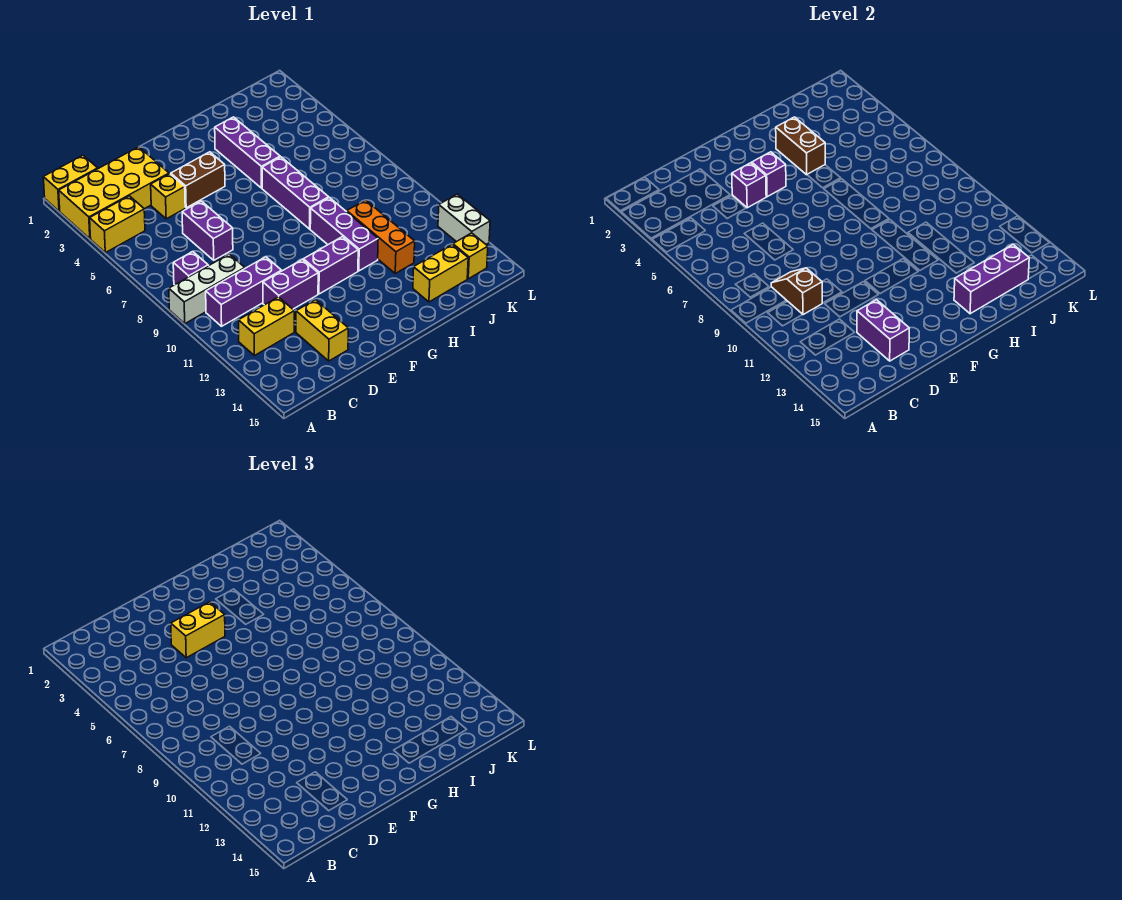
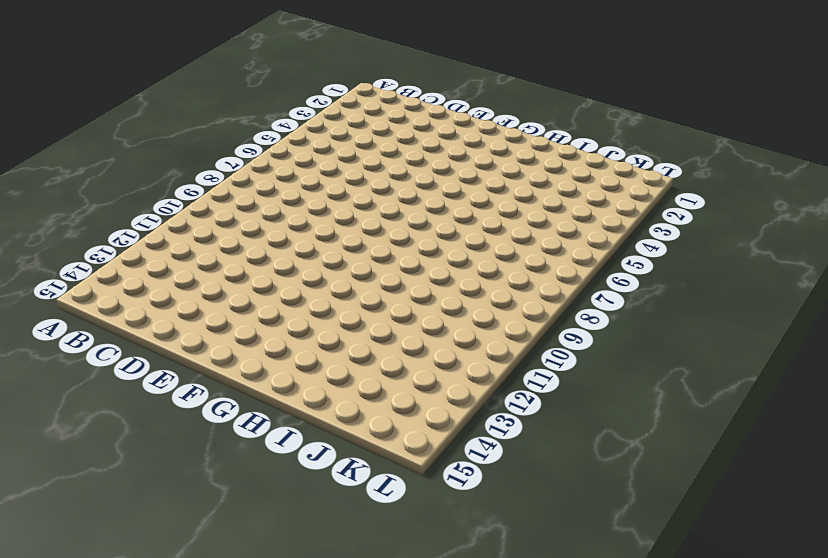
none -> yellow brick A1:B1 level 1
none -> yellow brick A2:D3 level 1
none -> yellow brick A4:B4 level 1

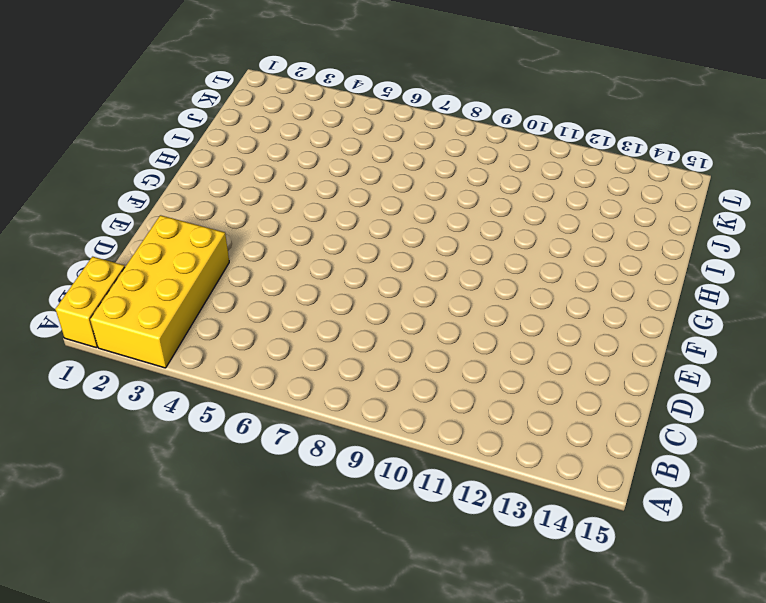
none -> yellow brick A4:B4 level 1
none -> white brick A9:C9 level 1
none -> purple brick B8 level 1

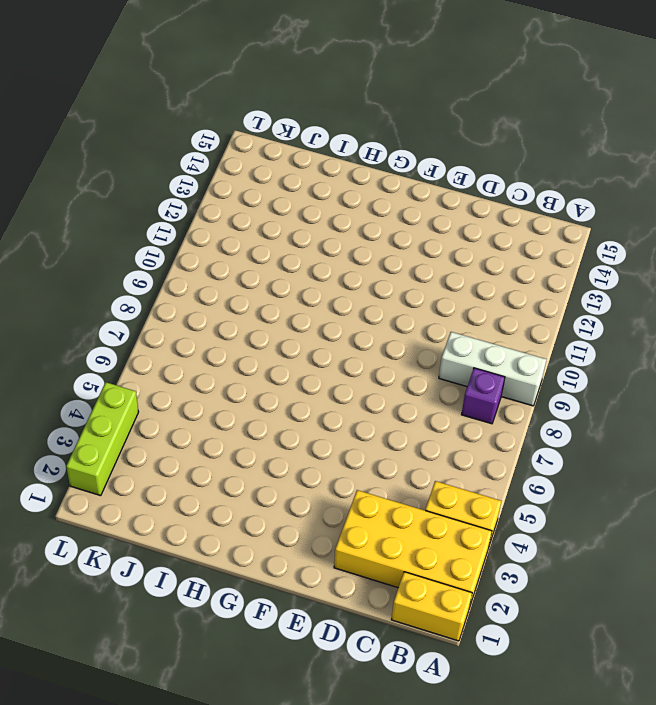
lime brick L2:L4 level 1 -> none
none -> purple brick B10:D10 level 1
none -> yellow brick B12:C12 level 1
none -> yellow brick D4 level 1

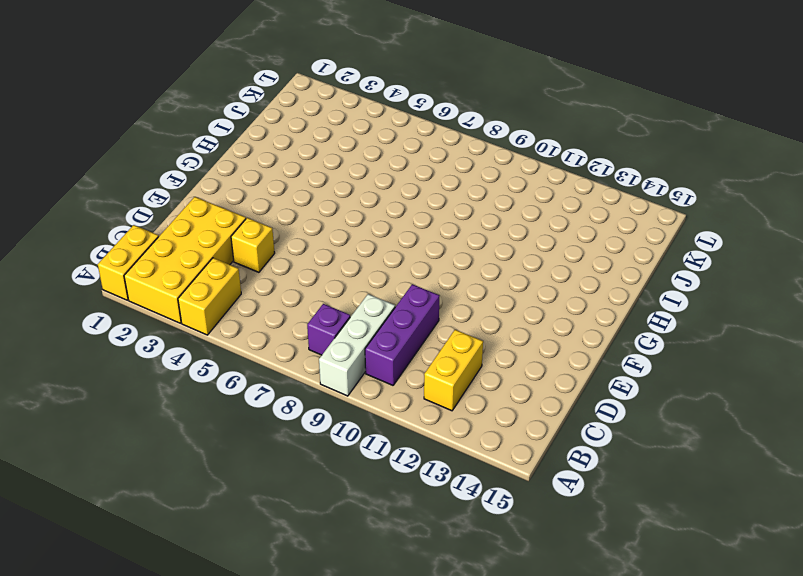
none -> purple brick D6:D7 level 1
none -> purple brick D11:E11 level 1
none -> yellow brick D13:D14 level 1

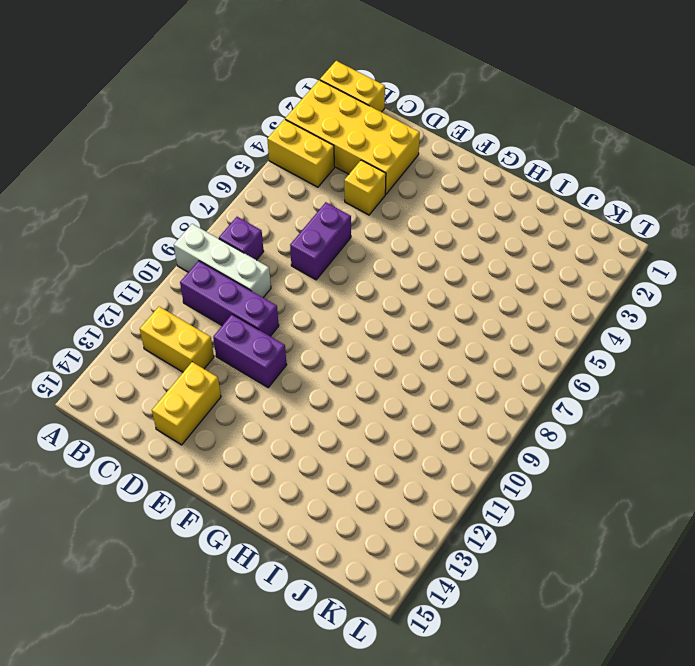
none -> brown brick E4:F4 level 1
none -> purple brick F11:G11 level 1
none -> purple brick H3:H5 level 1

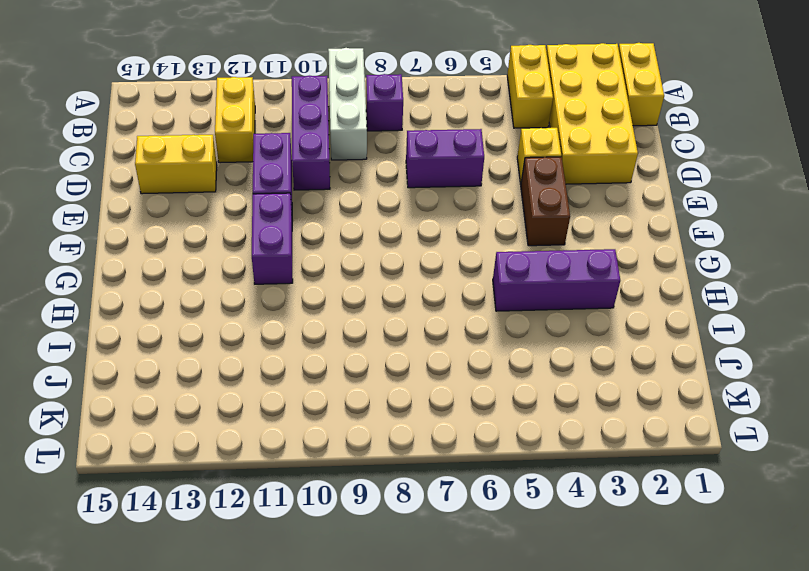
none -> purple brick H6:H8 level 1
none -> purple brick H9:H11 level 1
none -> orange brick I10:I12 level 1

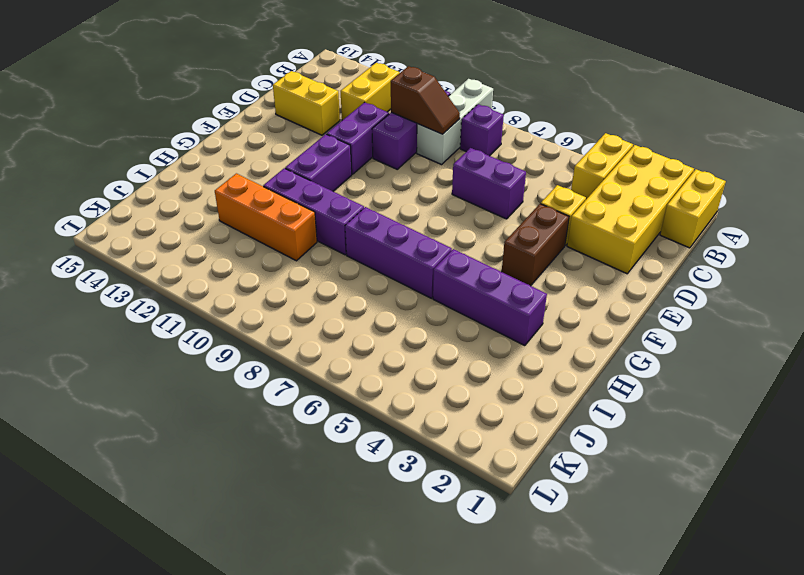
none -> yellow brick I14:J14 level 1
none -> yellow brick K14 level 1
none -> white brick L12:L13 level 1

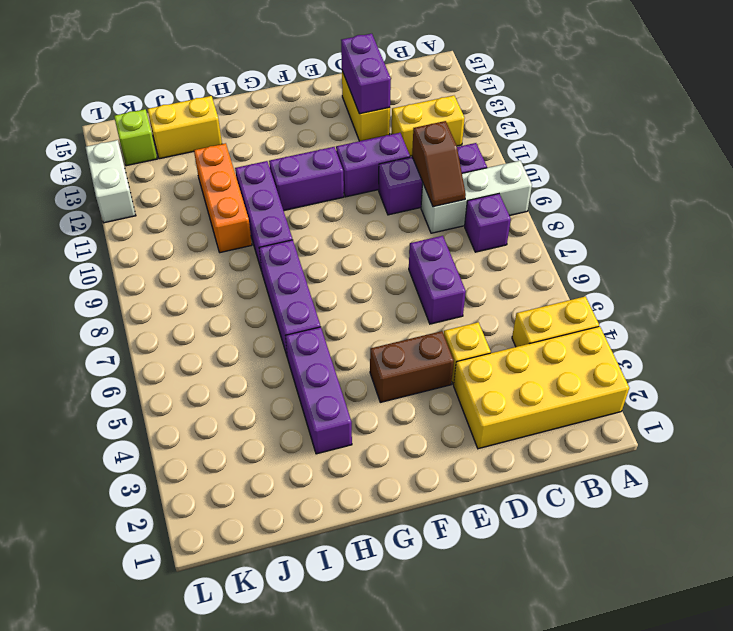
lime brick K14 level 1 -> yellow brick K14 level 1
none -> yellow brick A1:B1 level 1
none -> purple brick E4 level 2
none -> purple brick F4 level 2

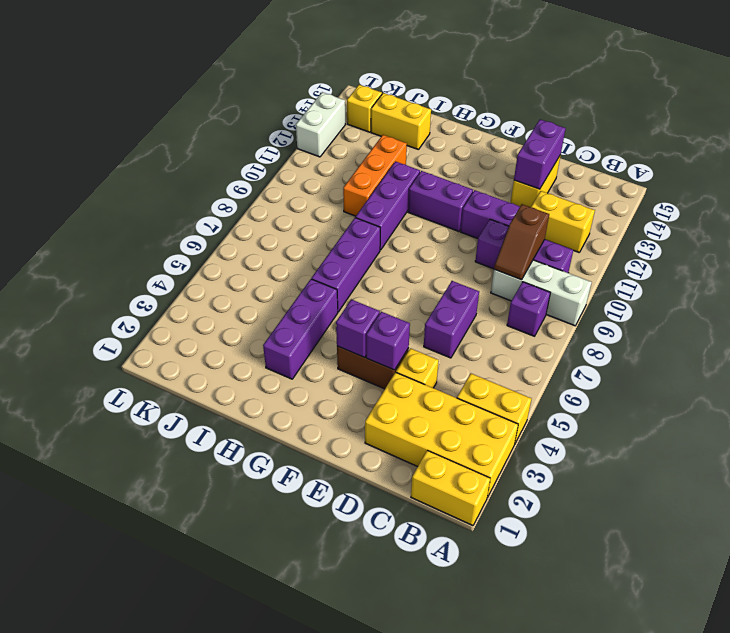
none -> brown brick H3:H4 level 2
none -> purple brick H14:J14 level 2
none -> yellow brick E4:F4 level 3

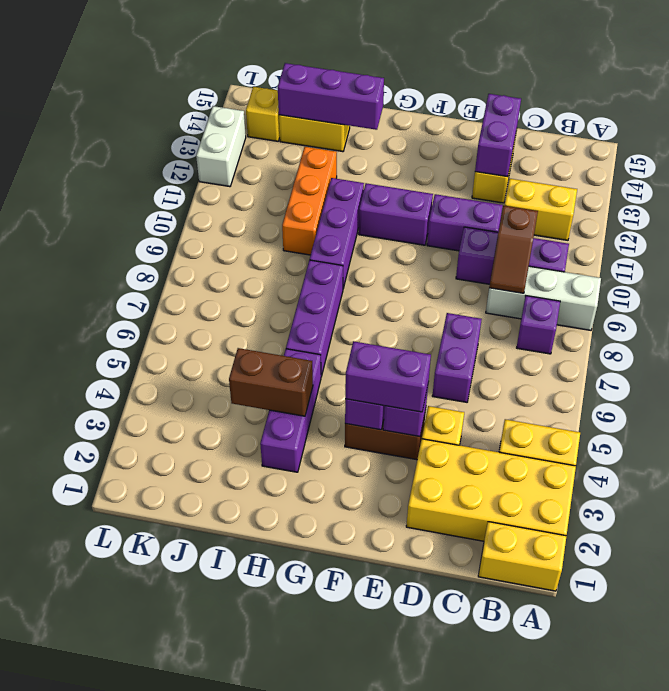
purple brick E4:F4 level 3 -> yellow brick E4:F4 level 3
brown brick H4:I4 level 2 -> brown brick H3:H4 level 2

